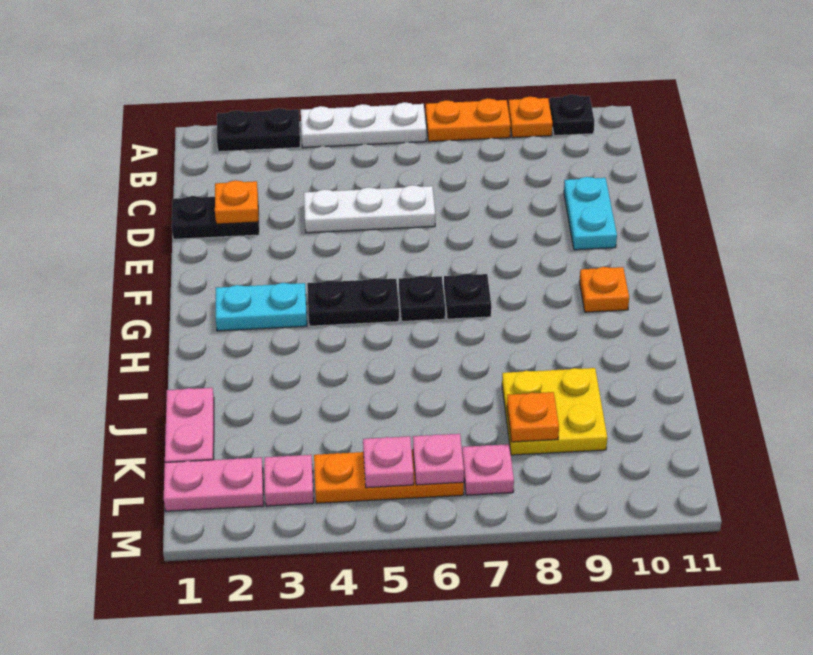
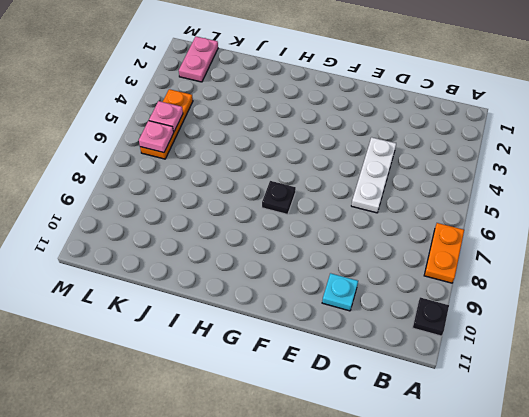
cyan plate D10 level 1 -> cyan plate D10:E10 level 1
none -> black plate A2:A3 level 1
none -> white plate A4:A6 level 1
none -> orange plate A9 level 1

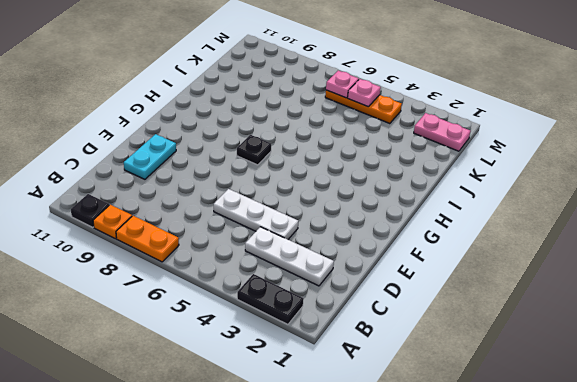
white plate C2:C4 level 1 -> white plate A4:A6 level 1
none -> black plate D1:D2 level 1
none -> cyan plate G2:G3 level 1
none -> black plate G4:G5 level 1

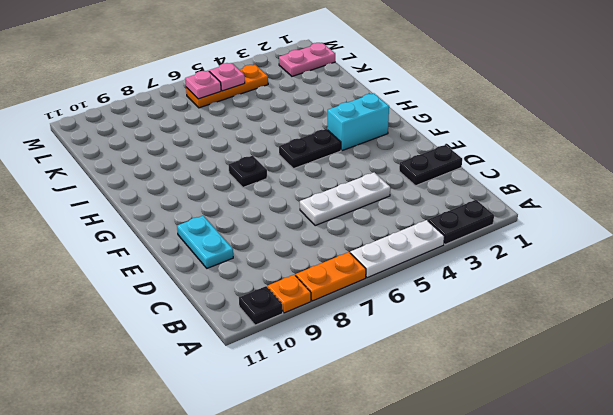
cyan brick G2:G3 level 1 -> cyan plate G2:G3 level 1
none -> black plate G6 level 1
none -> orange plate G10 level 1
none -> pink plate J1:K1 level 1

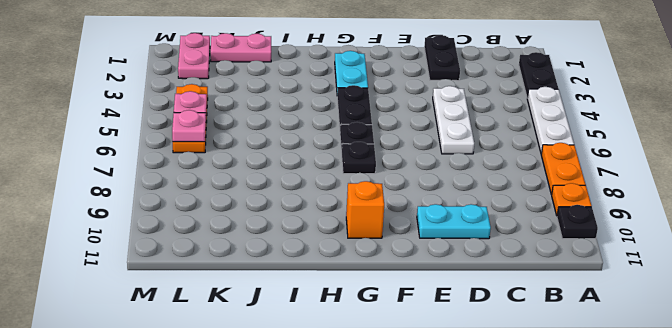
orange brick G10 level 1 -> orange plate G10 level 1
none -> yellow plate J8:K9 level 1
none -> pink plate L3 level 1
none -> pink plate L7 level 1

